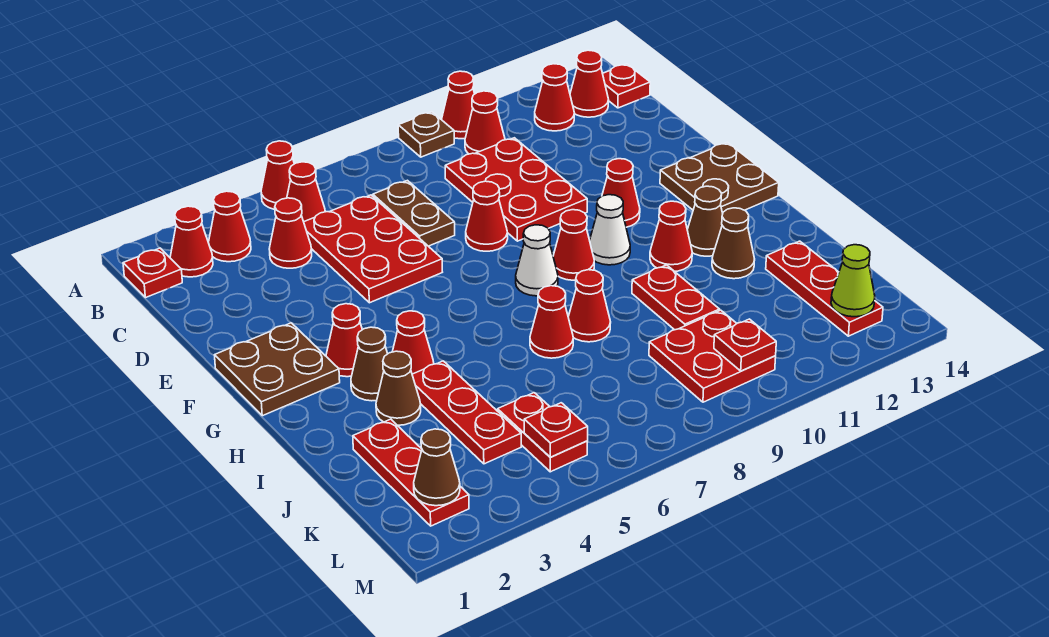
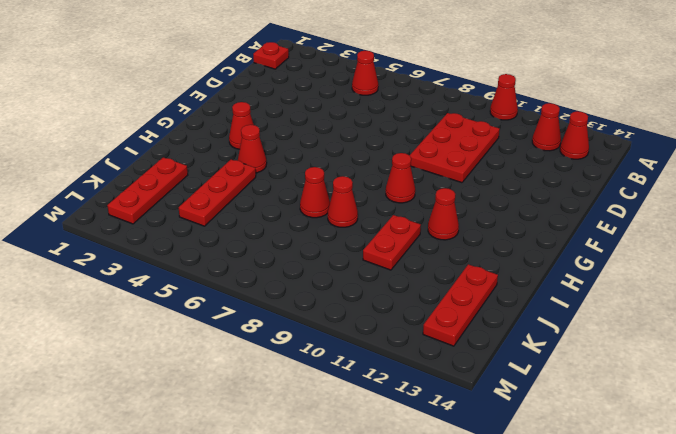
none -> red cone A5 level 1
none -> brown plate A9 level 1
none -> red cone B2 level 1
none -> red cone B3 level 1

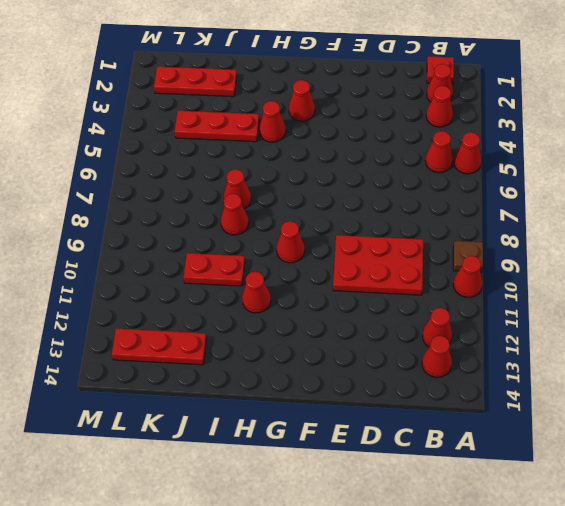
none -> red cone B10 level 1
none -> red plate B14 level 1
none -> red cone C4 level 1
none -> red plate C5:E6 level 1

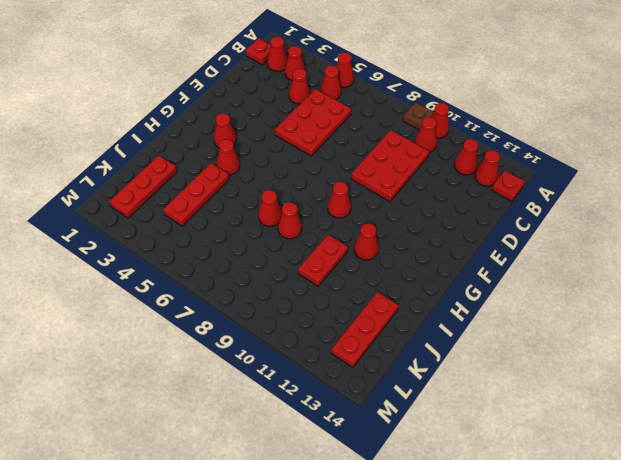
none -> brown plate C7:D7 level 1
none -> red cone E8 level 1
none -> brown plate F1:G2 level 1
none -> red cone F11 level 1

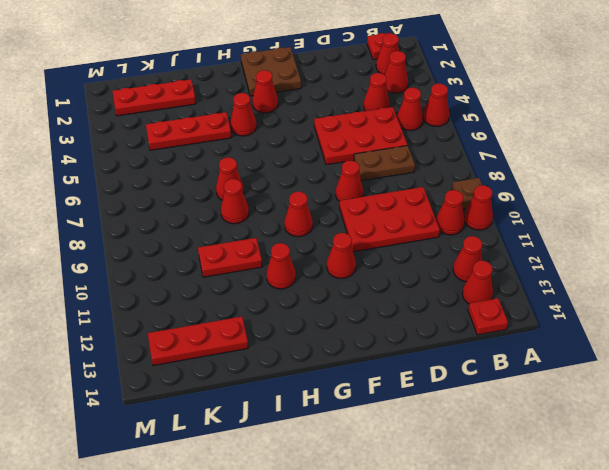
none -> brown plate F13:G14 level 1
none -> white cone G8 level 1
none -> white cone G10 level 1
none -> brown cone H3 level 1

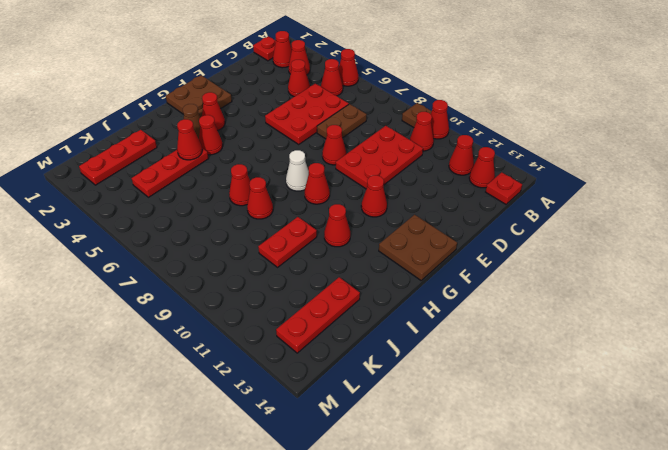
red cone I4 level 2 -> none
none -> white cone G10 level 1
none -> brown cone H12 level 1
none -> brown cone I3 level 1
none -> brown cone I12 level 1

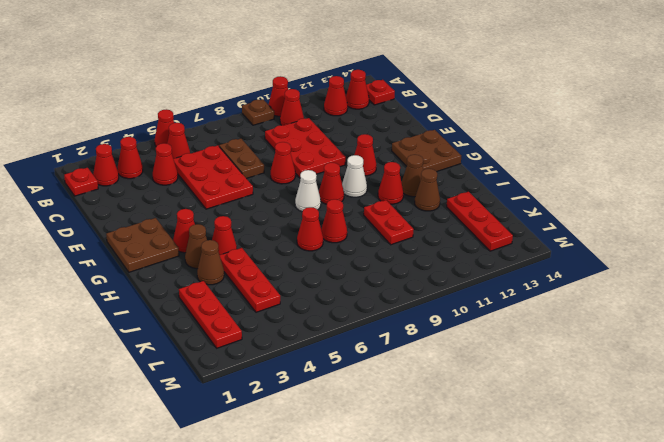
none -> red plate K5:L5 level 1
none -> red plate K9:L10 level 1
none -> brown cone L2 level 2
none -> red plate L5 level 2

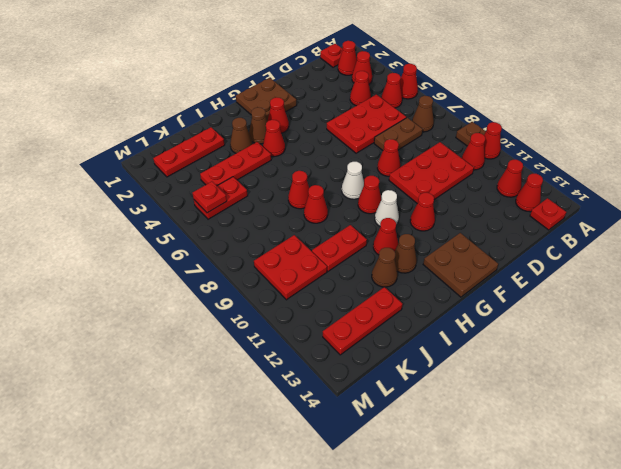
brown cone B7 level 1 -> brown cone L2 level 2
none -> red plate L10 level 2
none -> lime cone L13 level 2

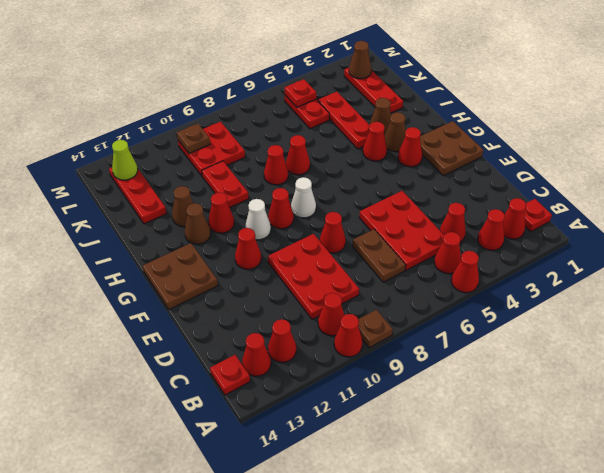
brown plate L10 level 2 -> red plate L10 level 2

